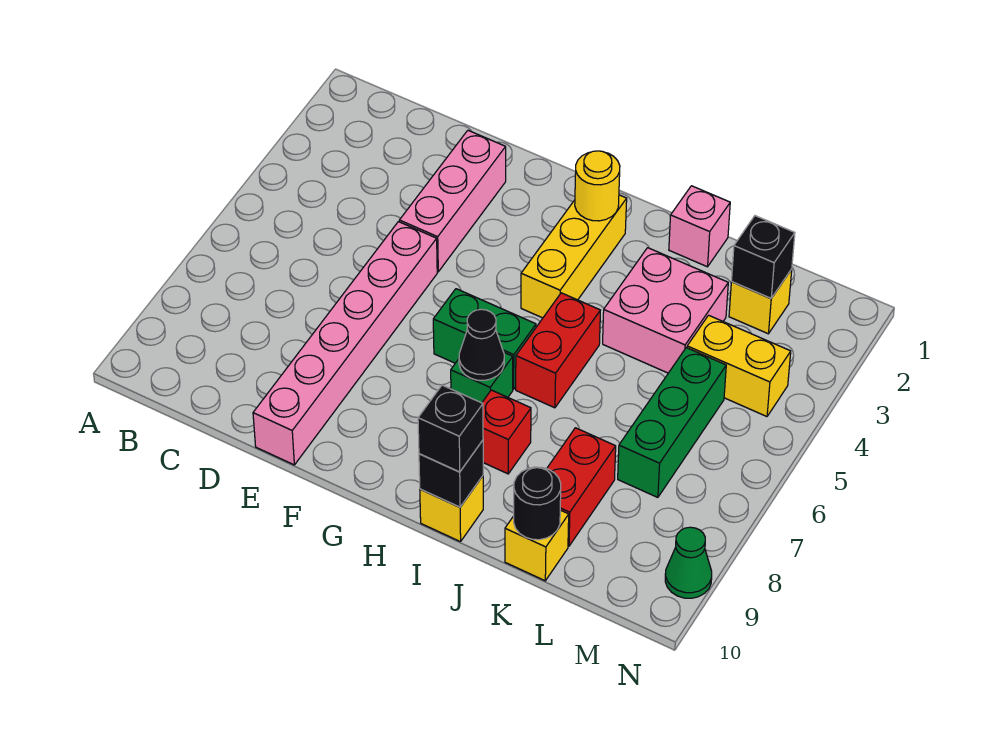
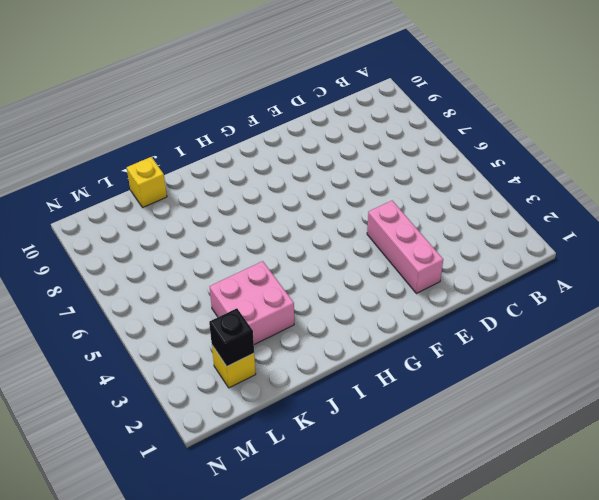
none -> pink brick E5:E10 level 1
none -> green brick G6:H6 level 1
none -> yellow brick H2:H4 level 1

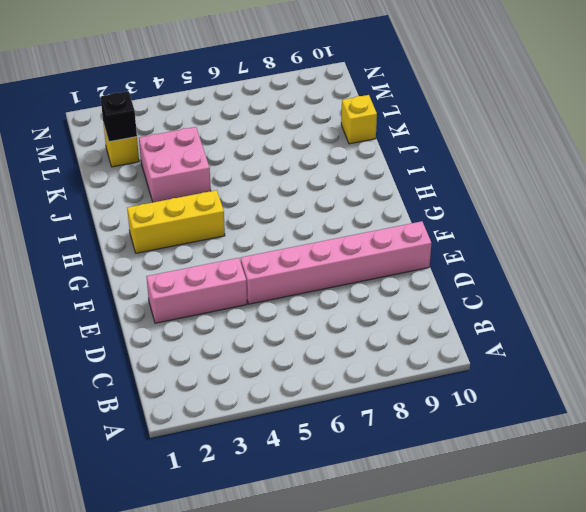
none -> green brick G6:H6 level 1
none -> green brick H7 level 1
none -> red brick I5:I6 level 1

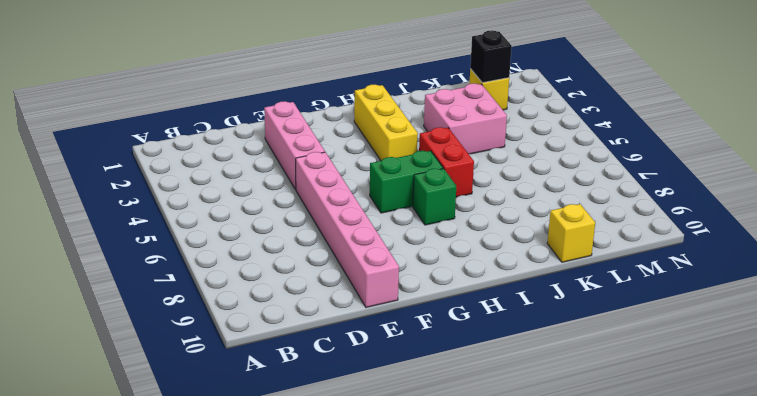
none -> red brick I8 level 1
none -> yellow brick I10 level 1
none -> pink brick J1 level 1

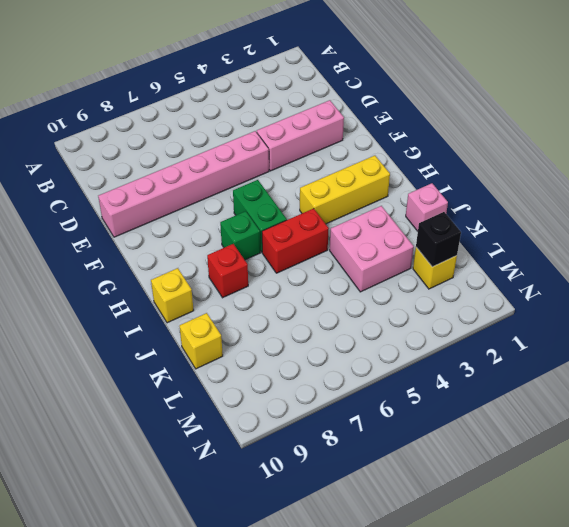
none -> red brick K8:K9 level 1
none -> yellow brick L4:M4 level 1
none -> green brick L5:L7 level 1

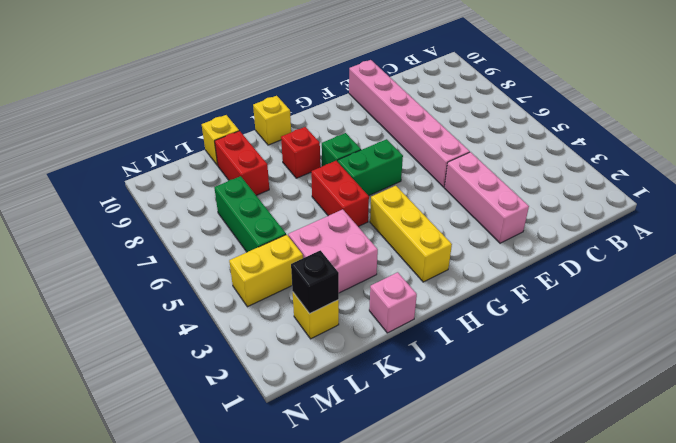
none -> green cone N9 level 1
none -> yellow round brick H2 level 2
none -> black cone H7 level 2

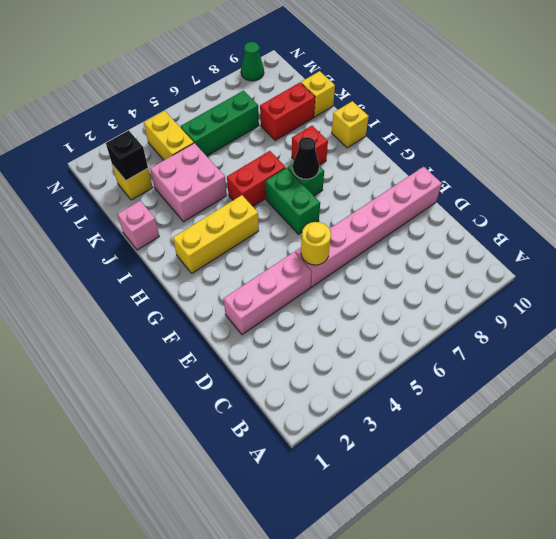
yellow round brick E5 level 2 -> yellow round brick H2 level 2
none -> black brick I10 level 2
none -> black round brick K10 level 2
none -> black brick I10 level 3

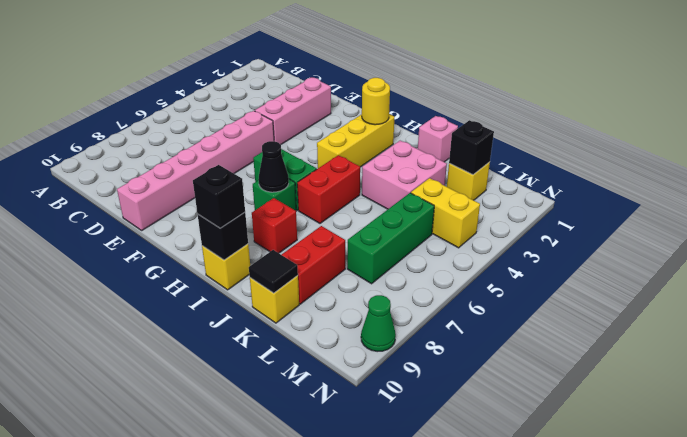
black tile K10 level 2 -> black round brick K10 level 2

